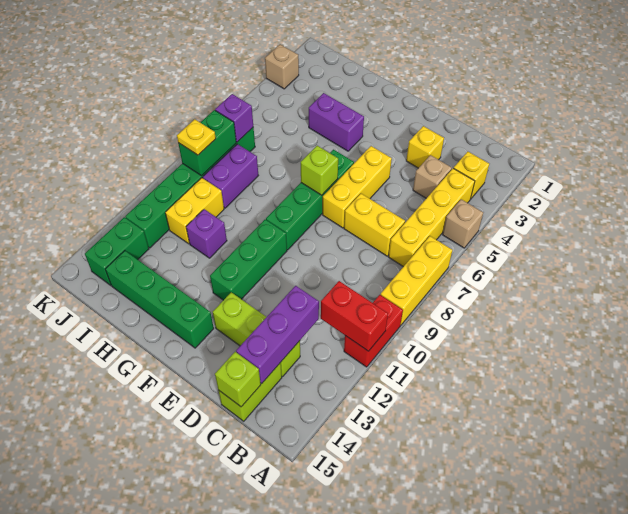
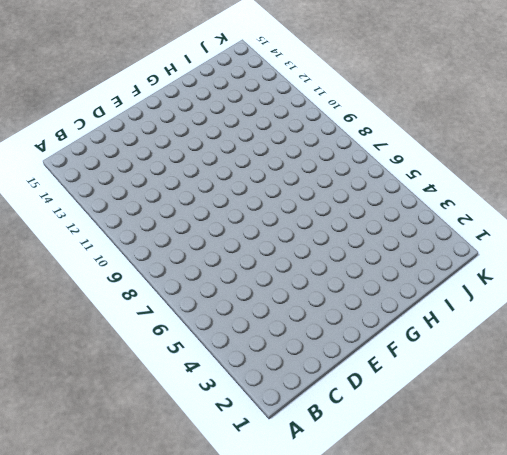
none -> tan brick A5 level 1
none -> yellow brick A7:A9 level 1
none -> red brick A10:A11 level 1

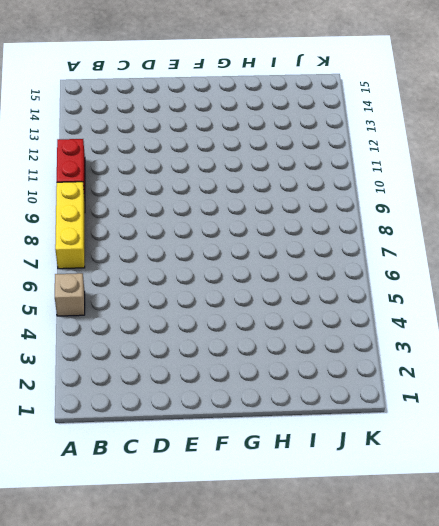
none -> yellow brick B3 level 1
none -> yellow brick B4:B7 level 1
none -> tan brick C4 level 1

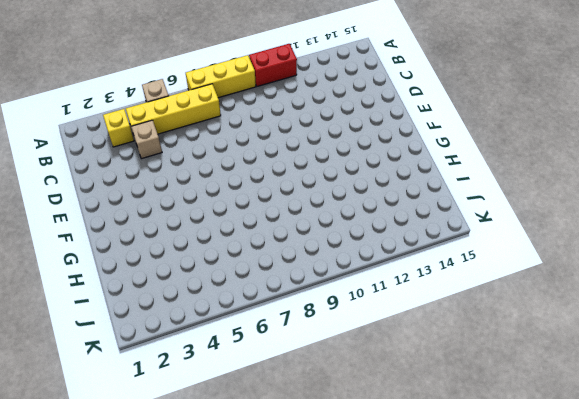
none -> yellow brick C7:D7 level 1
none -> lime brick C13:E13 level 1
none -> lime brick C14:C15 level 1

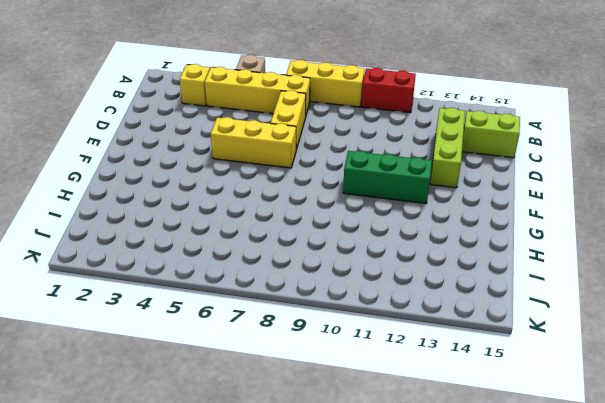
none -> tan brick C4 level 1
none -> yellow brick D3 level 1
none -> green brick F6:F9 level 1

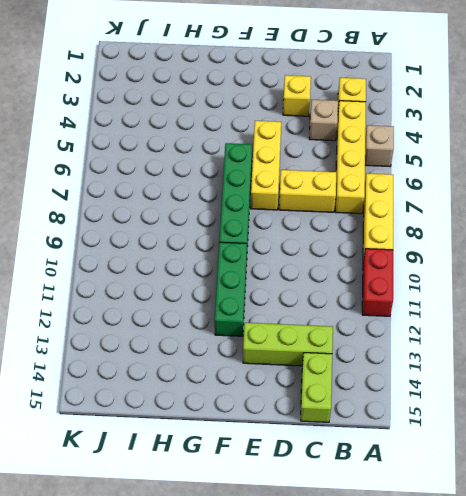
none -> green brick F14:I14 level 1
none -> purple brick G4:H4 level 1
none -> purple brick H11 level 1

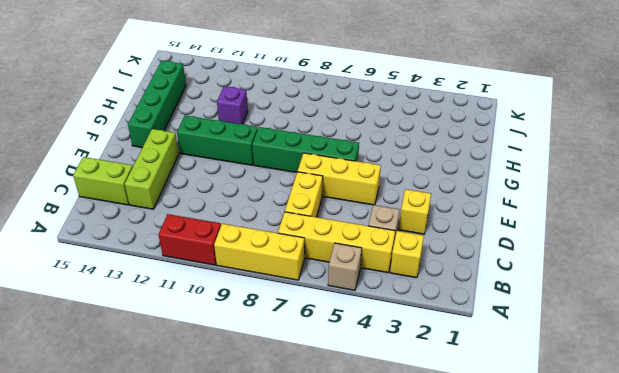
none -> purple brick G4:H4 level 1
none -> purple brick I8:I9 level 1
none -> yellow brick I10:I11 level 1

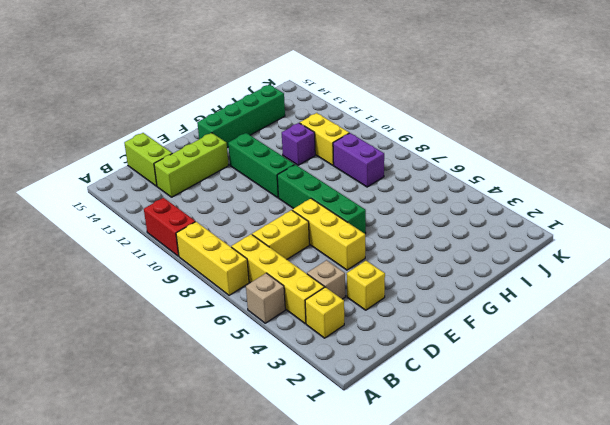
none -> purple brick G4:H4 level 1
none -> green brick J7:J12 level 1
none -> green brick J13:J14 level 1

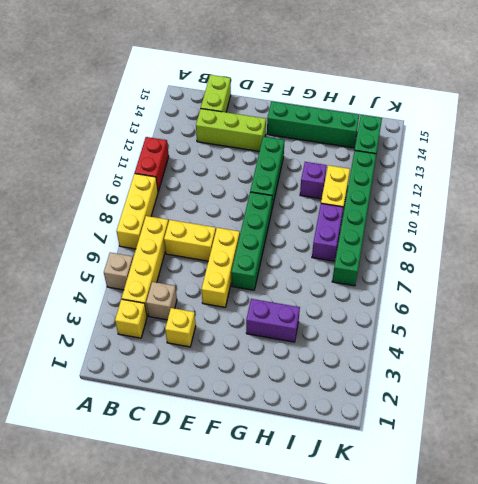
none -> tan brick K3 level 1
none -> red brick A11:B11 level 2
none -> purple brick C12:C14 level 2

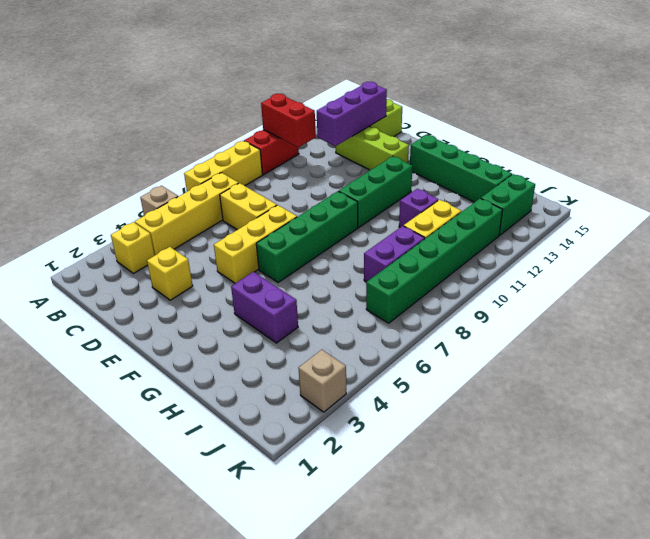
none -> tan brick C4 level 1
none -> lime brick C15 level 2
none -> lime brick F7 level 2

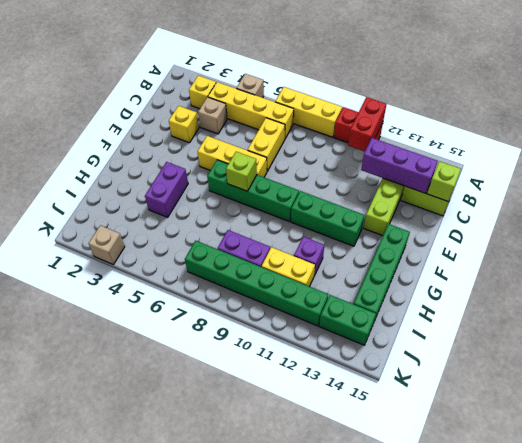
none -> purple brick J7 level 2
none -> green brick J8:J9 level 2
none -> yellow plate J9 level 3

